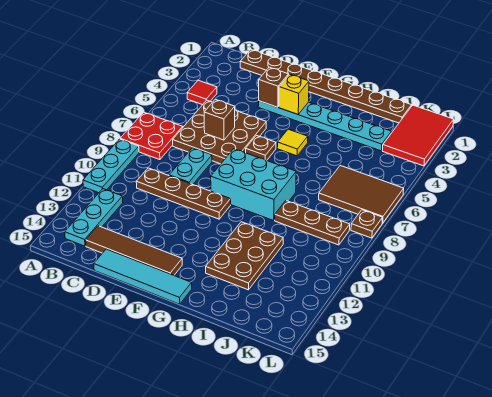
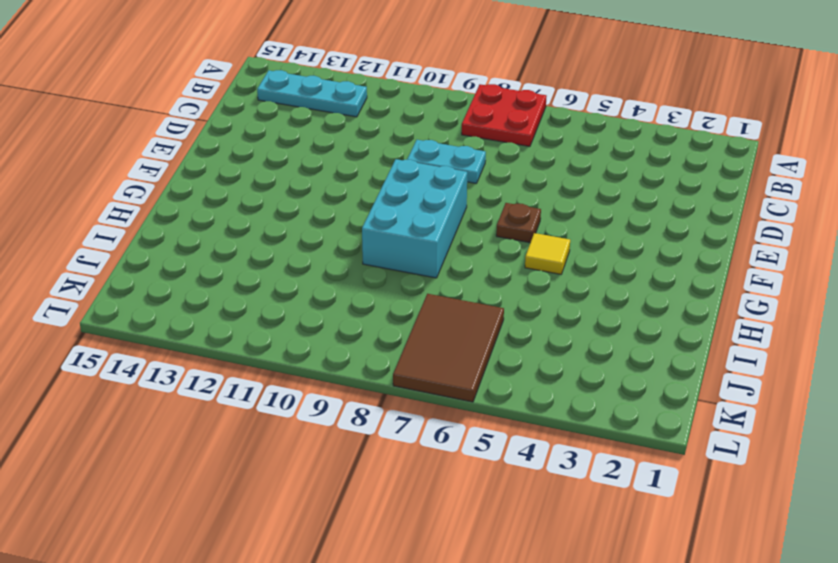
none -> cyan plate A9:A11 level 1
none -> red tile B4 level 1
none -> brown plate C1:J1 level 1

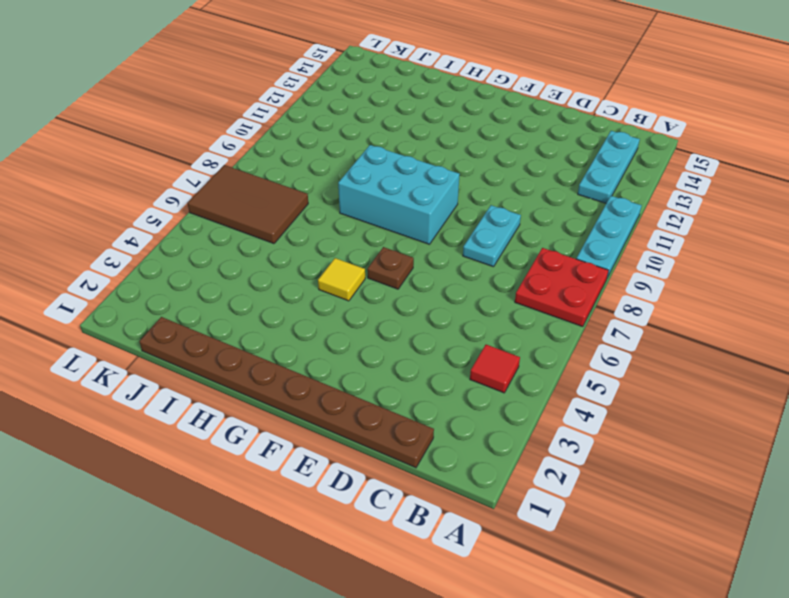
none -> brown plate C5:E7 level 1
none -> brown plate C10:F10 level 1
none -> brown tile C14:F14 level 1

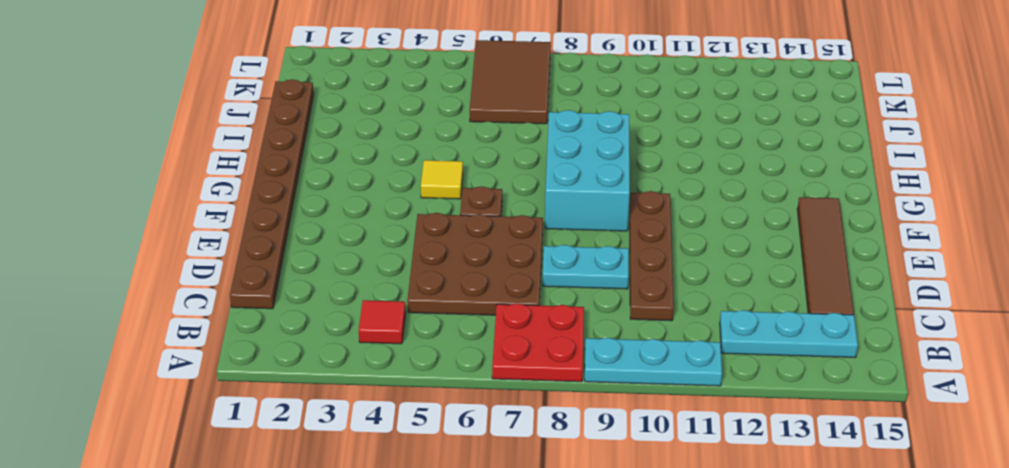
none -> cyan tile D15:G15 level 1
none -> cyan plate E3:J3 level 1
none -> brown plate H11:I13 level 1

